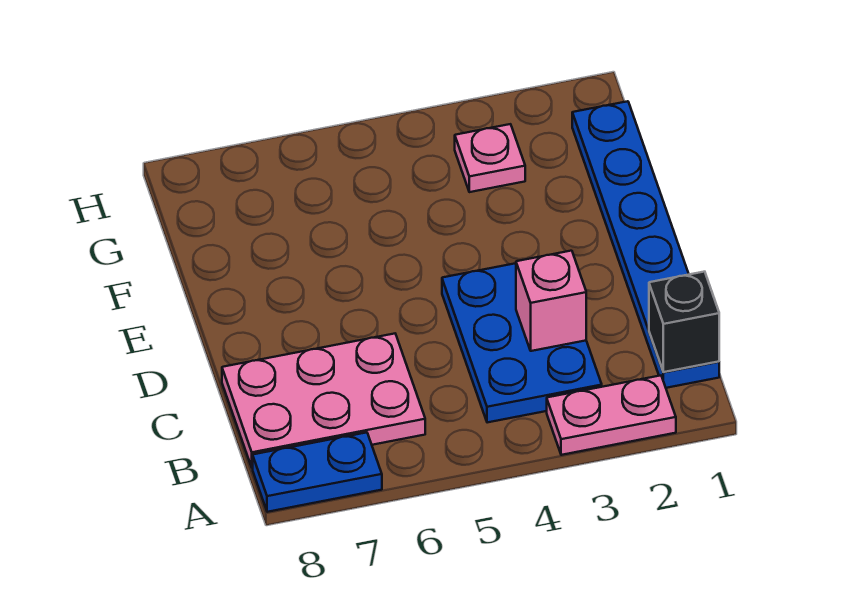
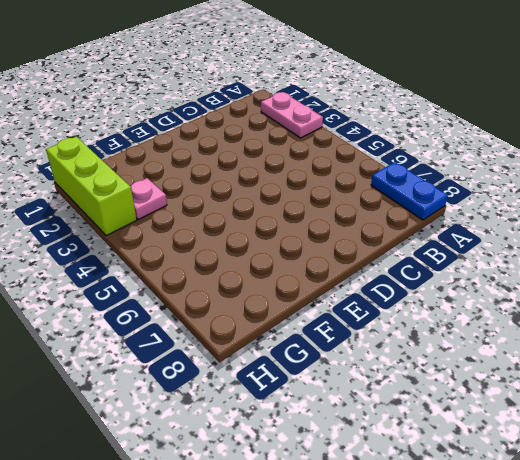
lime brick H1:H3 level 1 -> none
none -> blue plate B1:G1 level 1
none -> blue plate B3:D4 level 1

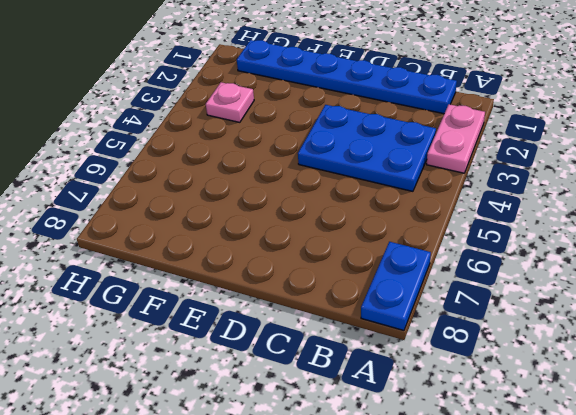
none -> pink plate B6:C8 level 1
none -> black brick B1 level 2

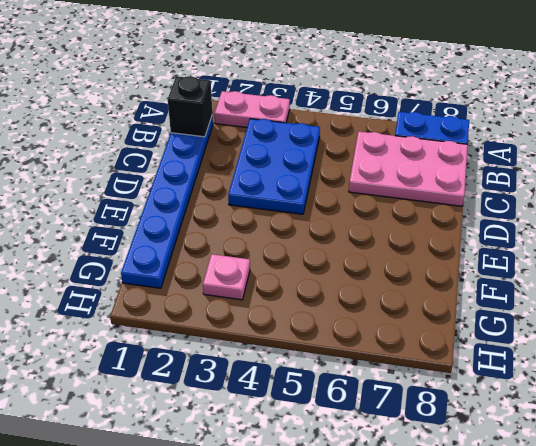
none -> pink brick C3 level 2

